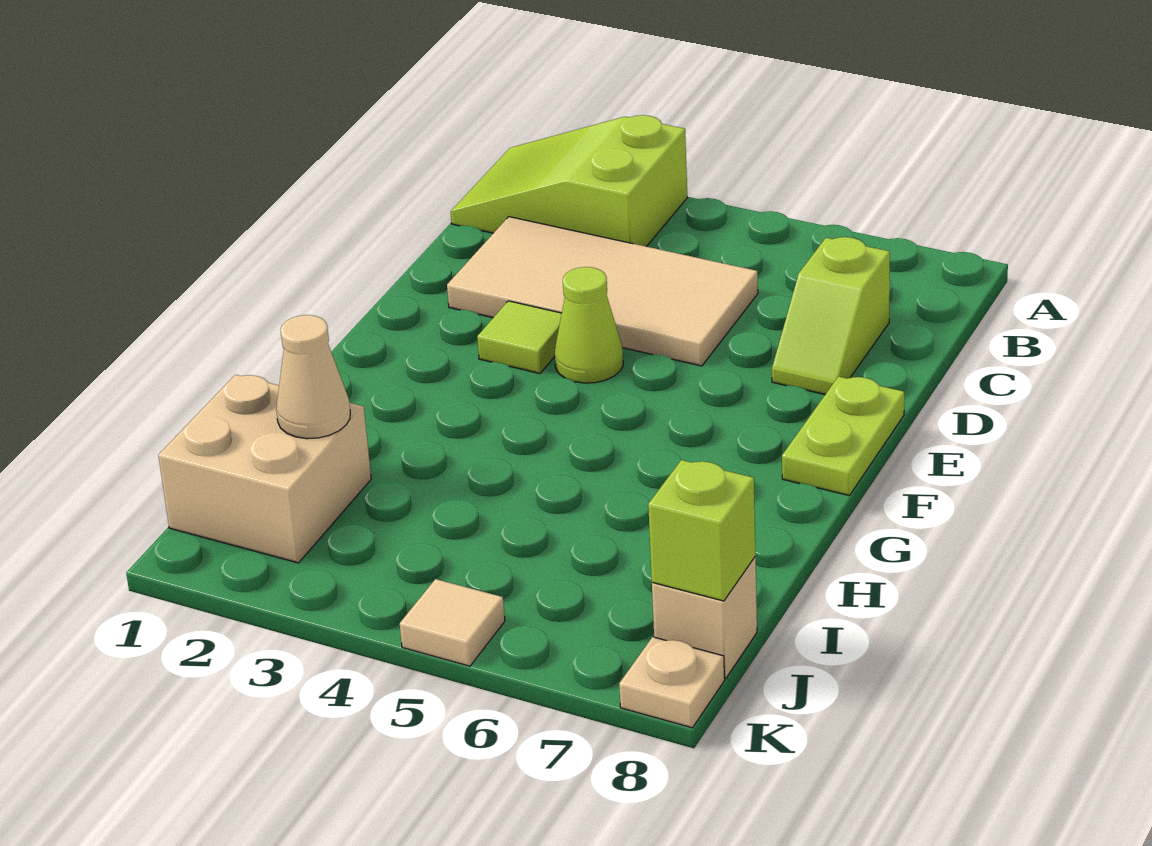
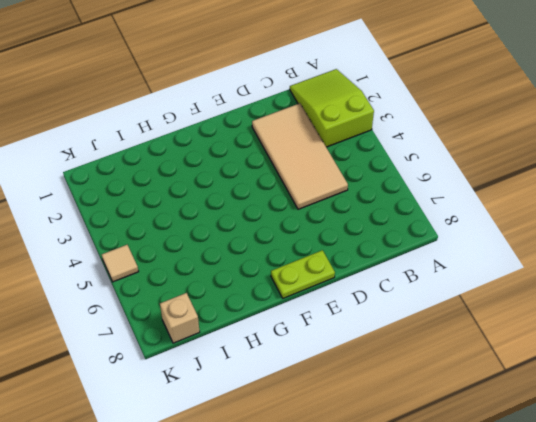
none -> lime slope C7:D7 level 1 top C
none -> lime tile E3 level 1
none -> lime cone E4 level 1

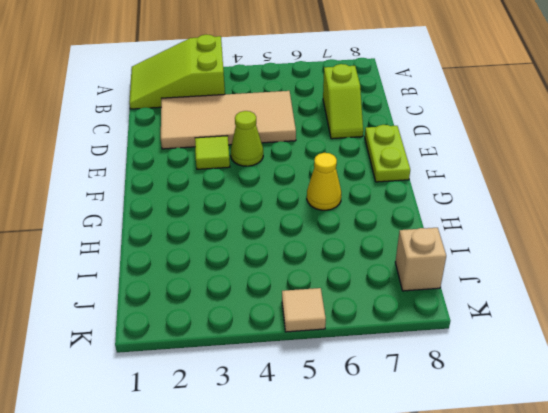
yellow cone G6 level 1 -> none
none -> tan brick I1:J2 level 1
none -> tan plate K8 level 1
none -> tan cone I2 level 2

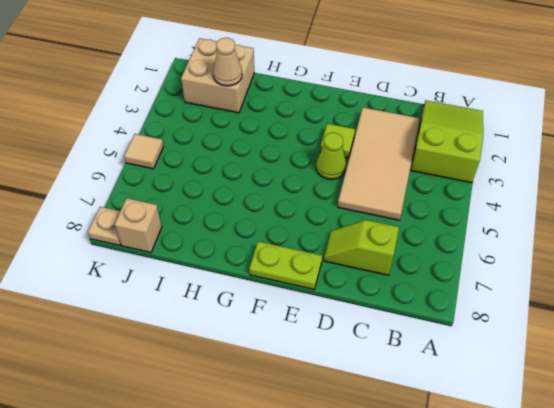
none -> lime brick J8 level 2

